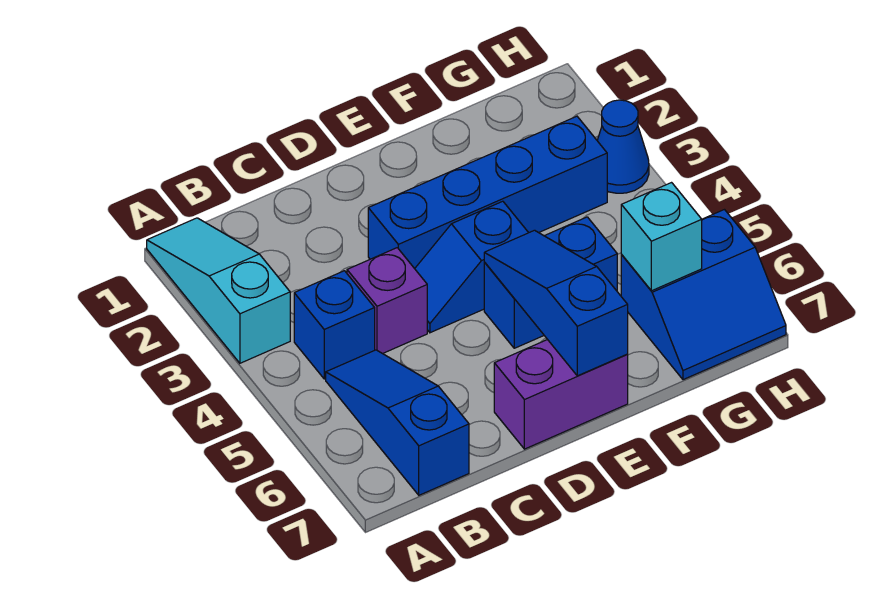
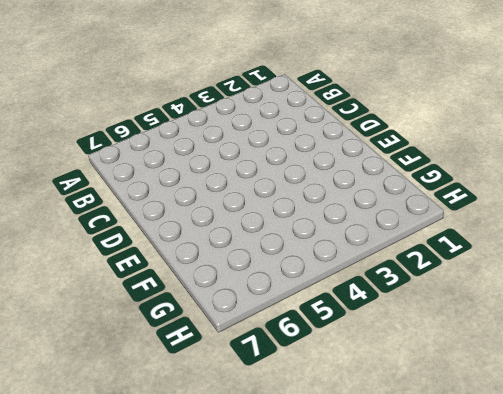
none -> cyan slope A1:A3 level 1 top 3
none -> blue brick B4 level 1
none -> blue slope B5:B7 level 1 top 7

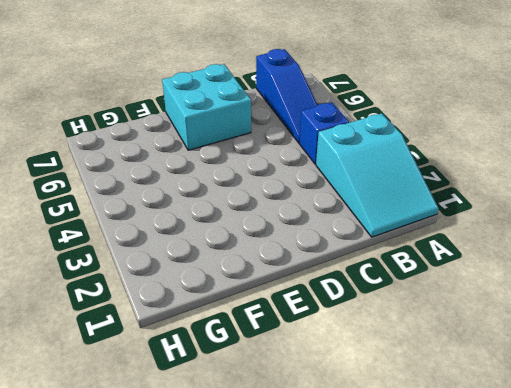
cyan slope A1:B3 level 1 top 3 -> cyan slope A1:A3 level 1 top 3
cyan brick D6:E7 level 1 -> purple brick D7:E7 level 1
none -> purple brick C4 level 1
none -> blue brick D3:G3 level 1
none -> blue slope D4:E4 level 1 top E

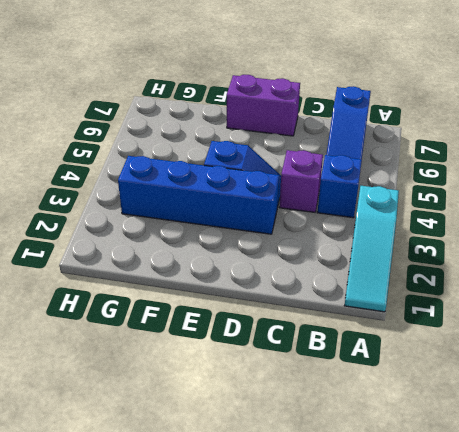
none -> blue brick E5:F5 level 1
none -> blue slope G6:H7 level 1 top 6
none -> blue cone H3 level 1

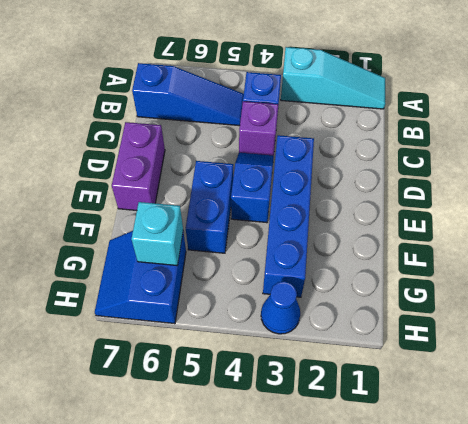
none -> blue slope E5:E7 level 2 top 7

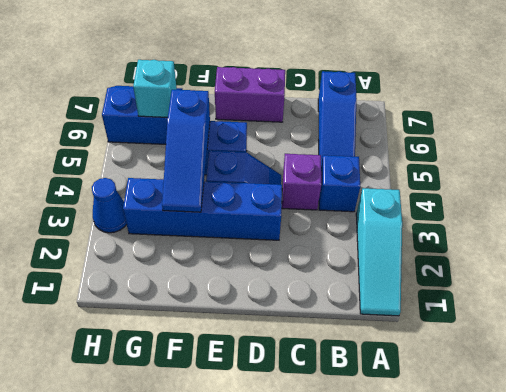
blue slope F3:F5 level 2 top 5 -> blue slope E5:E7 level 2 top 7

